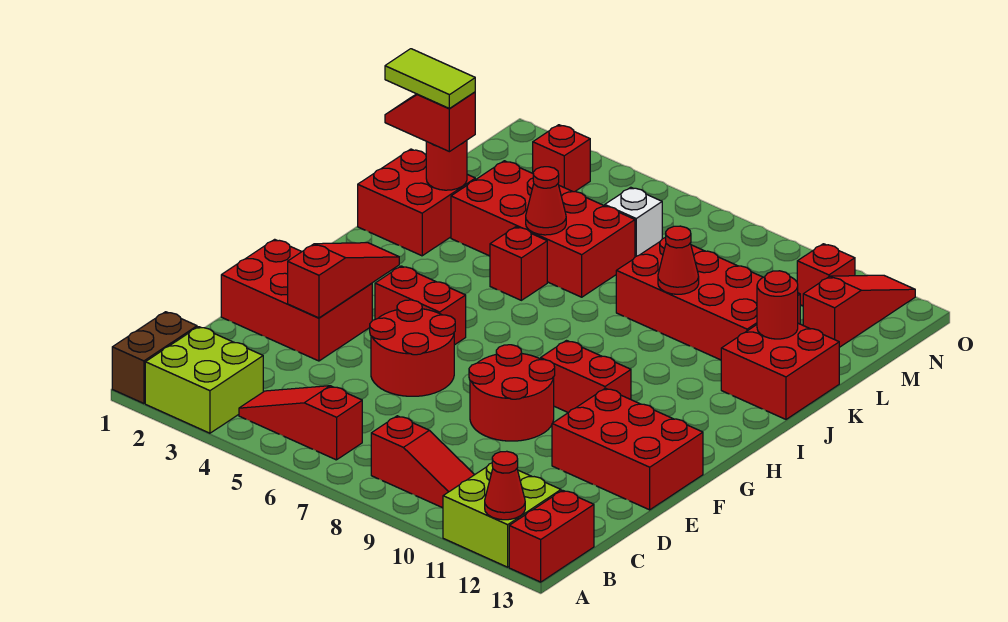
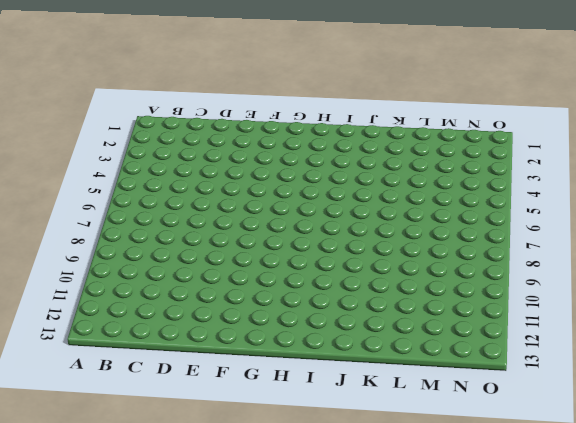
none -> brown brick A1:B1 level 1
none -> lime brick A2:B3 level 1
none -> lime brick A11:B12 level 1

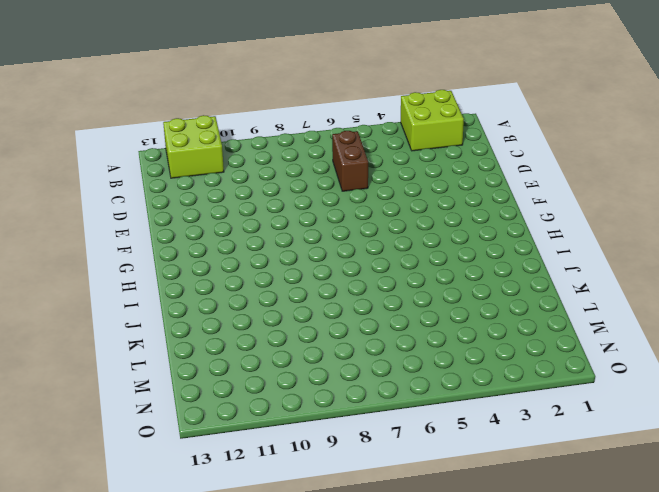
brown brick C6:D6 level 1 -> brown brick A1:B1 level 1
none -> red brick A13:B13 level 1
none -> red slope B4:B6 level 1 top 6
none -> red slope B8:B10 level 1 top 8

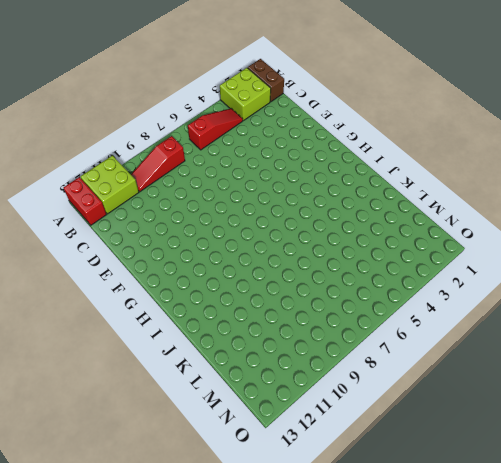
none -> red brick E1:F3 level 1
none -> red round brick E5:F6 level 1
none -> red round brick E8:F9 level 1

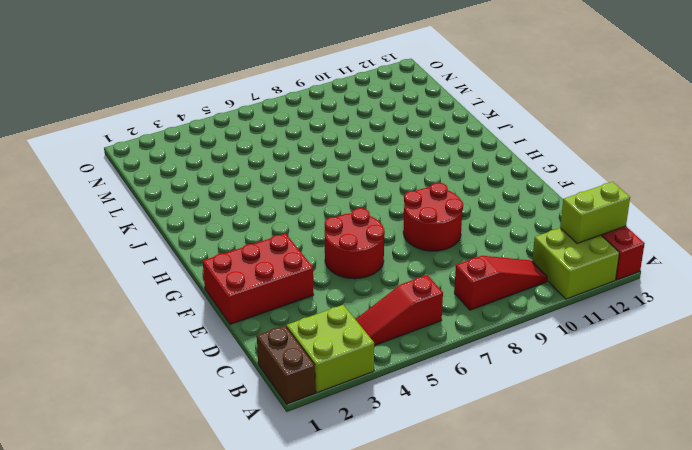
lime brick B12:B13 level 2 -> none
none -> red brick E11:F13 level 1
none -> red brick G4:G5 level 1
none -> red brick G9:G10 level 1

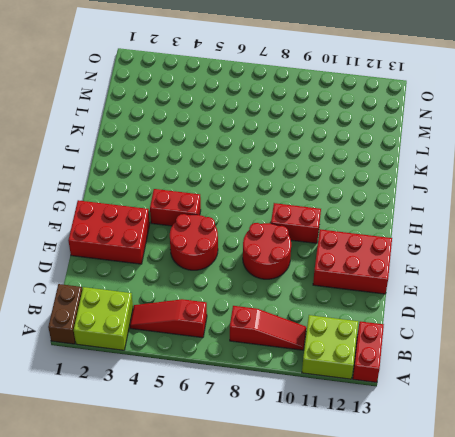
none -> red brick J1:K2 level 1
none -> red brick J5 level 1
none -> red brick J12:K13 level 1

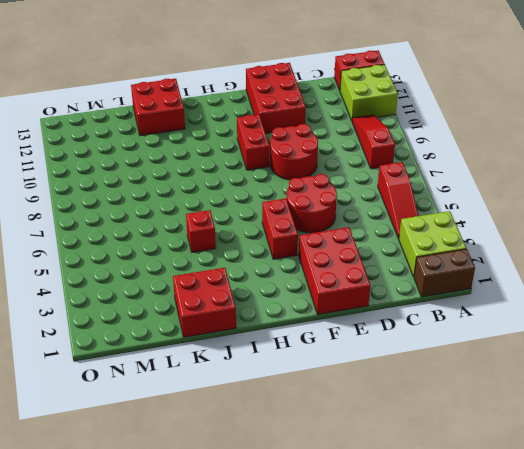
none -> red brick K3:L6 level 1
none -> red brick K8:L11 level 1
none -> white brick M6 level 1

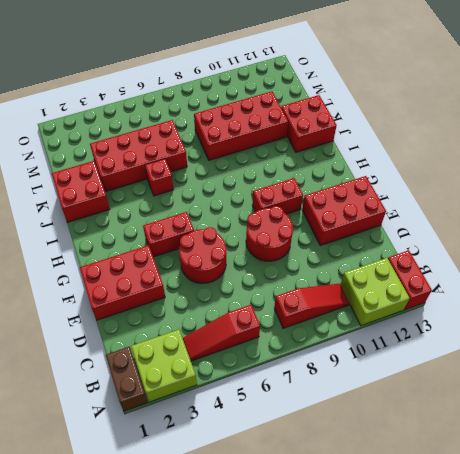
none -> white brick M6 level 1
none -> red slope M12:O12 level 1 top M
none -> red brick N3 level 1

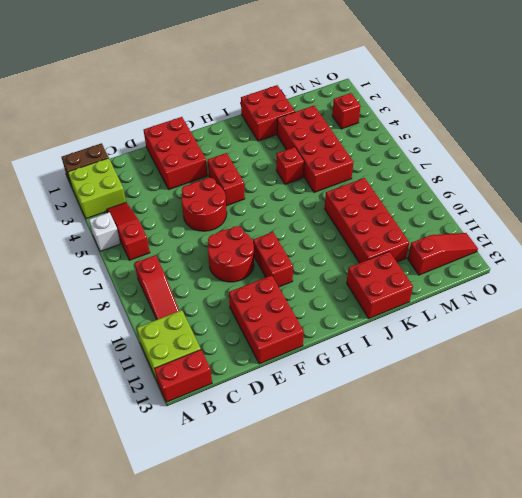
white brick A5 level 1 -> white brick M6 level 1
none -> red brick N11 level 1
none -> red cone A12 level 2
none -> red slope E3:G3 level 2 top E

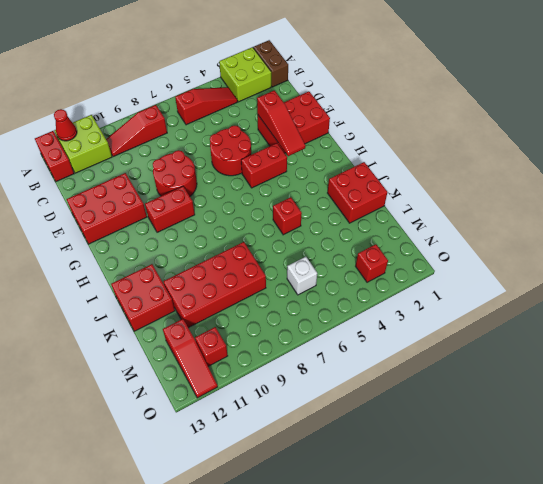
none -> red brick K3:L6 level 1
none -> red round brick K2 level 2
none -> red cone K5 level 2

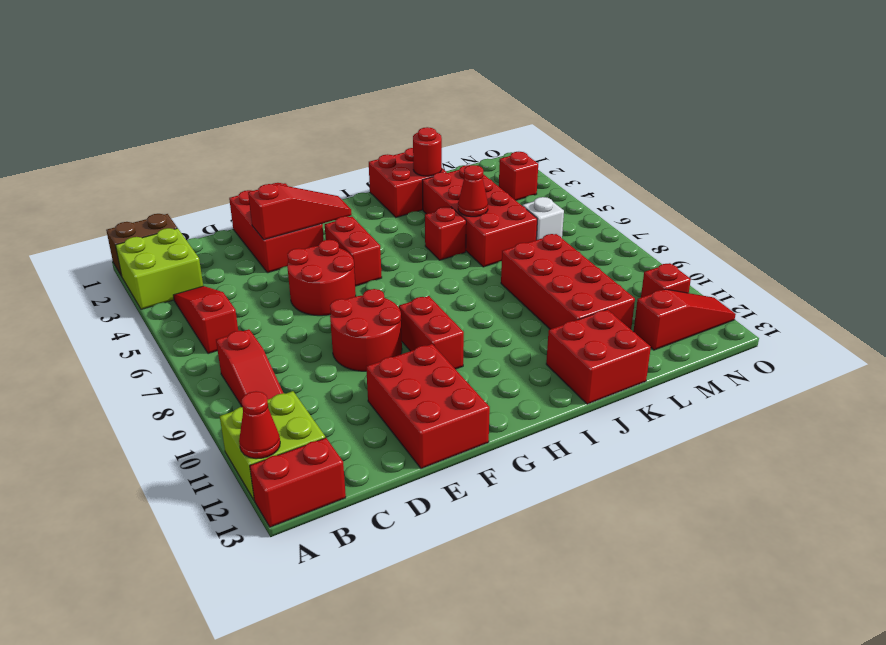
none -> red cone K9 level 2
none -> red round brick K12 level 2
none -> red slope K1:K2 level 3 top 2

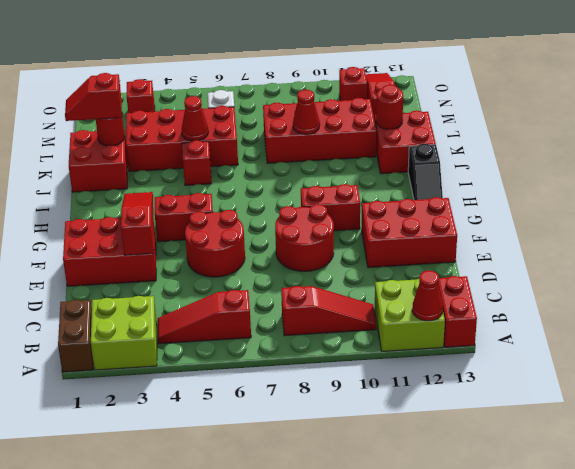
black slope H13:I13 level 1 top I -> none
none -> lime tile K1:K2 level 4

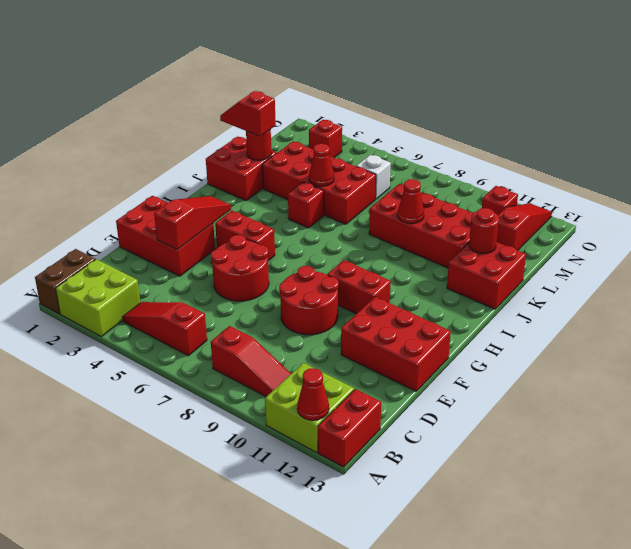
none -> lime tile K1:K2 level 4

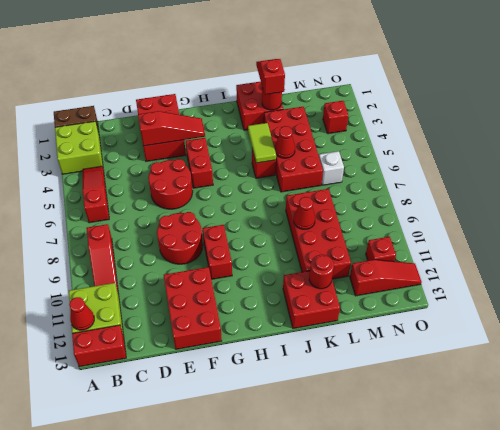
lime tile J4:J5 level 2 -> lime tile K1:K2 level 4

